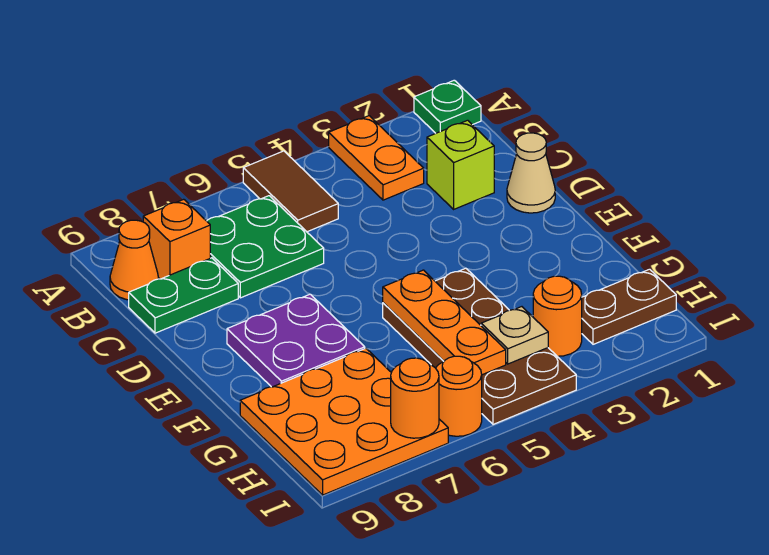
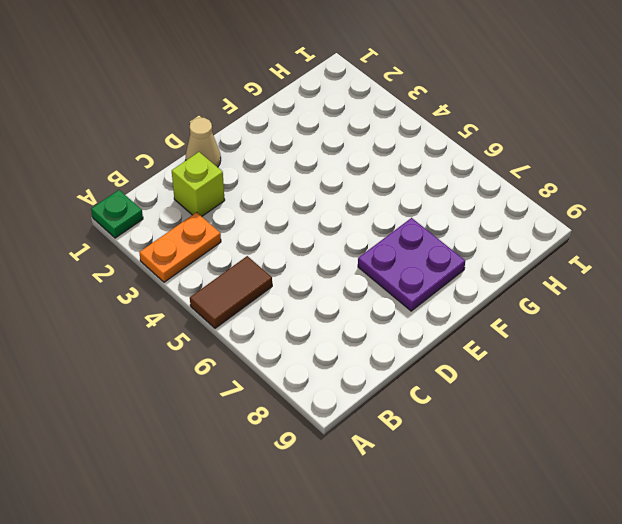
none -> green plate B6:C7 level 1
none -> orange brick B8 level 1
none -> orange cone B9 level 1

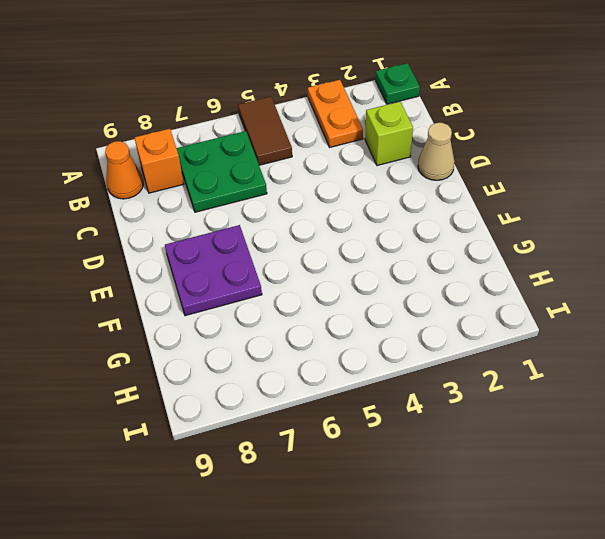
none -> green plate C8:C9 level 1
none -> brown plate F4:I5 level 1
none -> orange plate G7:I9 level 1

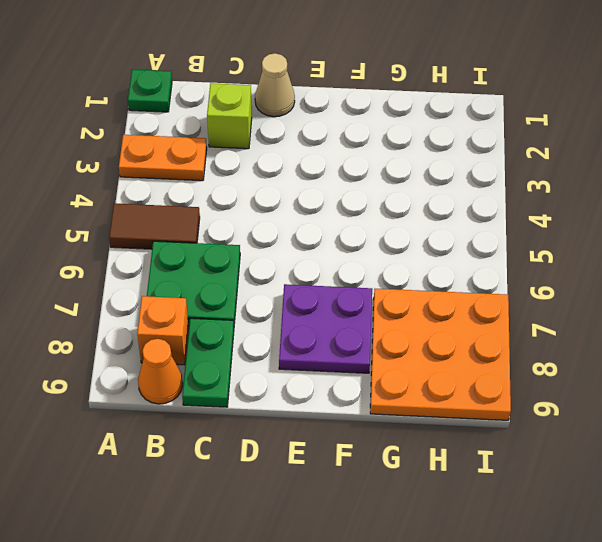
none -> brown plate F4:I5 level 1
none -> brown plate H1:H2 level 1
none -> orange round brick H3 level 1

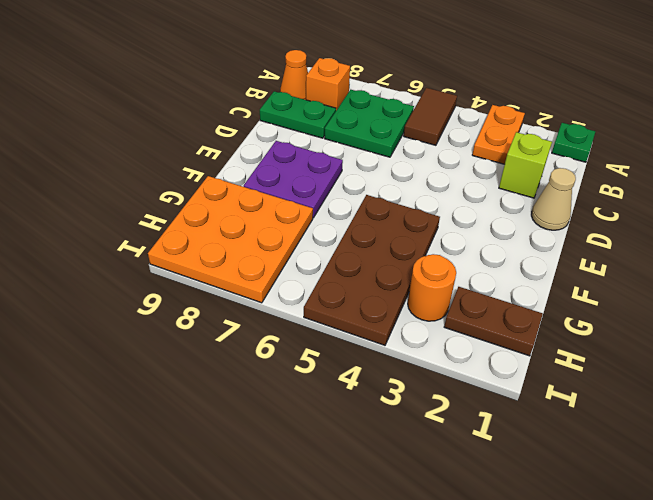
none -> orange round brick I6 level 1
none -> orange plate F5:H5 level 2
none -> tan plate H4 level 2

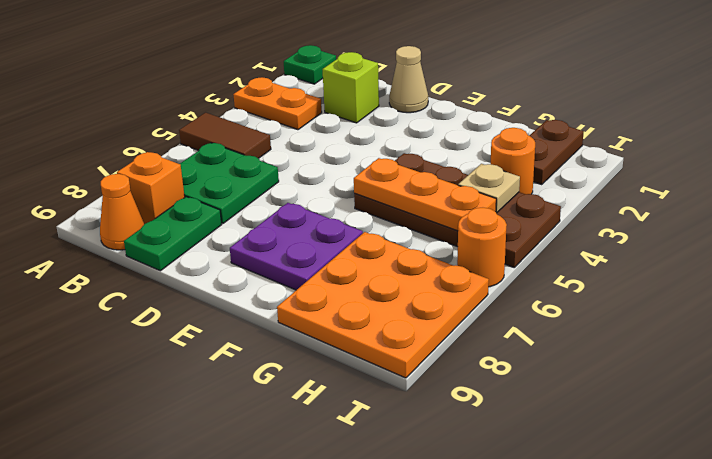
none -> orange round brick I7 level 2

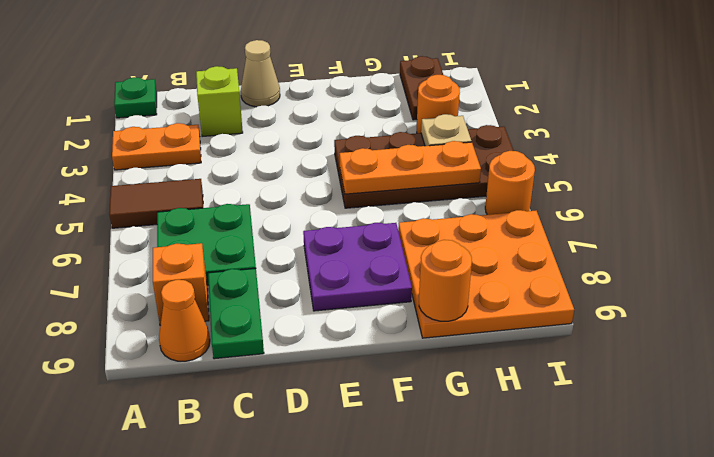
orange round brick G9 level 2 -> orange round brick I7 level 2

